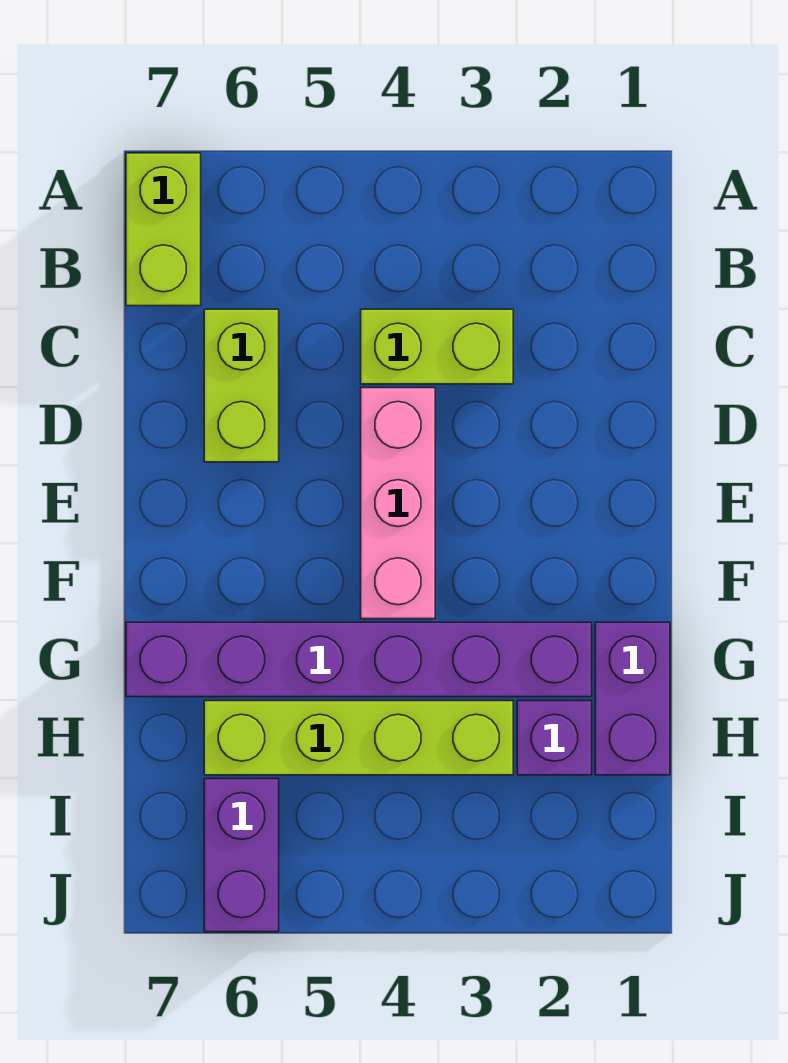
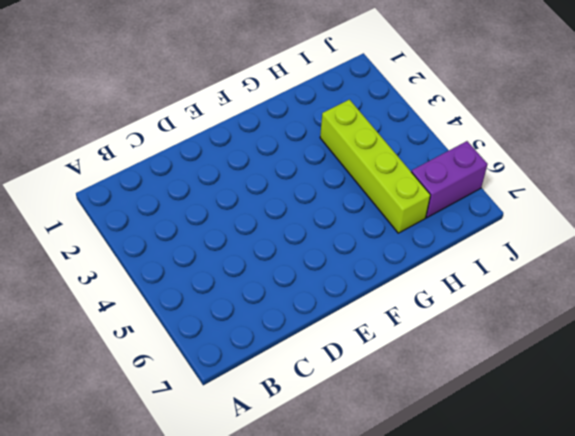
none -> lime brick A7:B7 level 1
none -> lime brick C3:C4 level 1

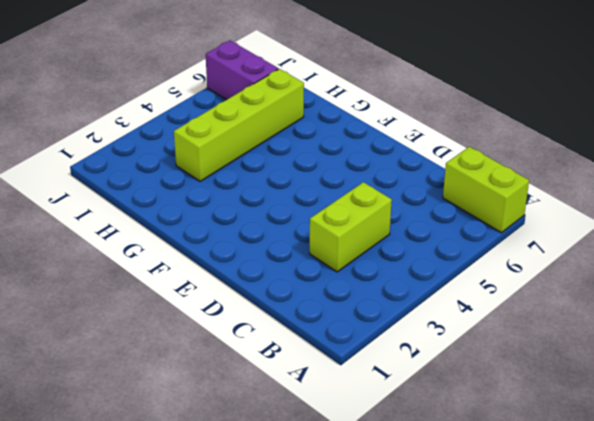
none -> lime brick C6:D6 level 1
none -> pink brick D4:F4 level 1

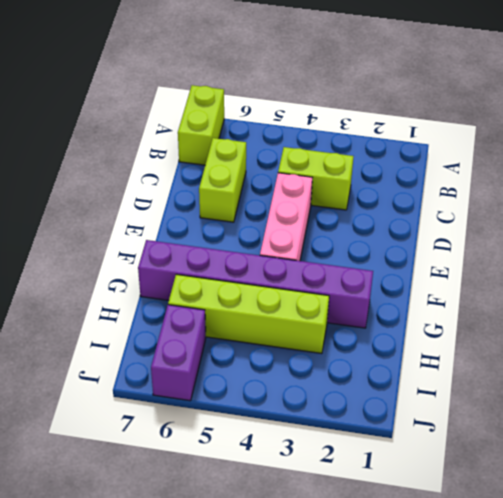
none -> purple brick G1:H1 level 1
none -> purple brick H2 level 1

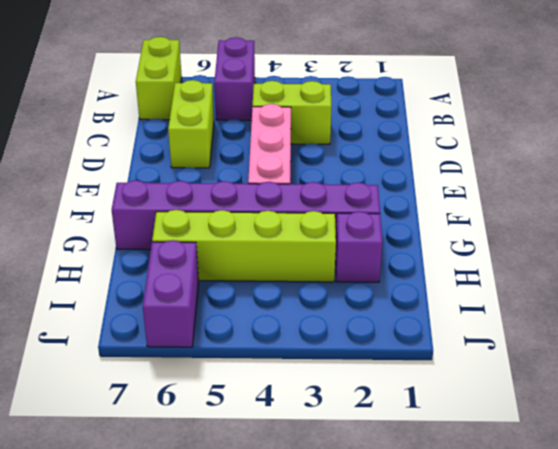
purple brick A5:B5 level 1 -> purple brick G1:H1 level 1

